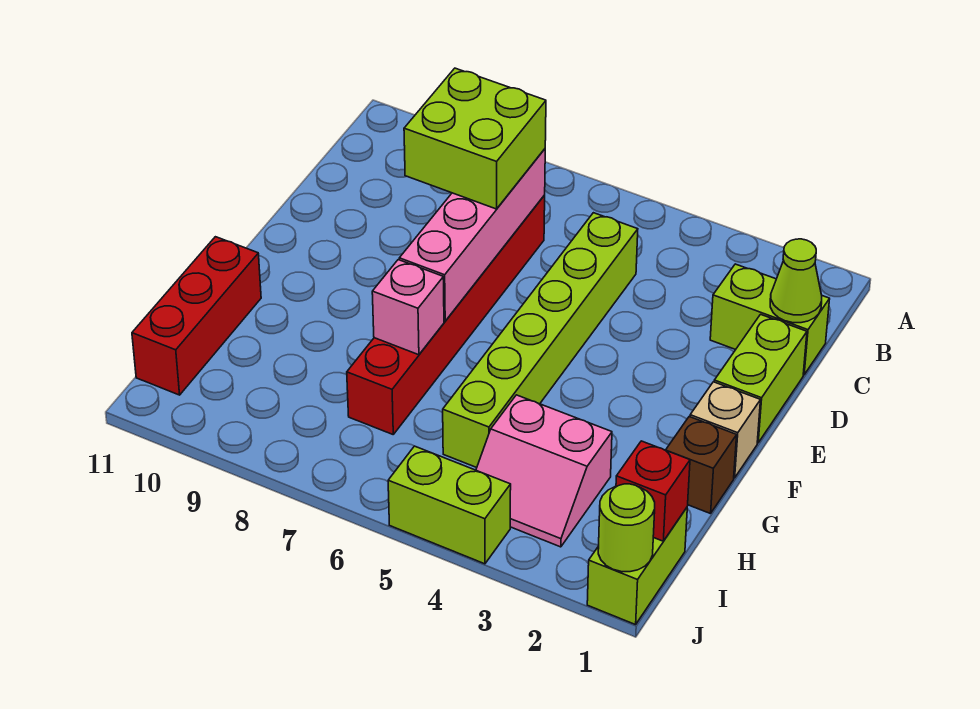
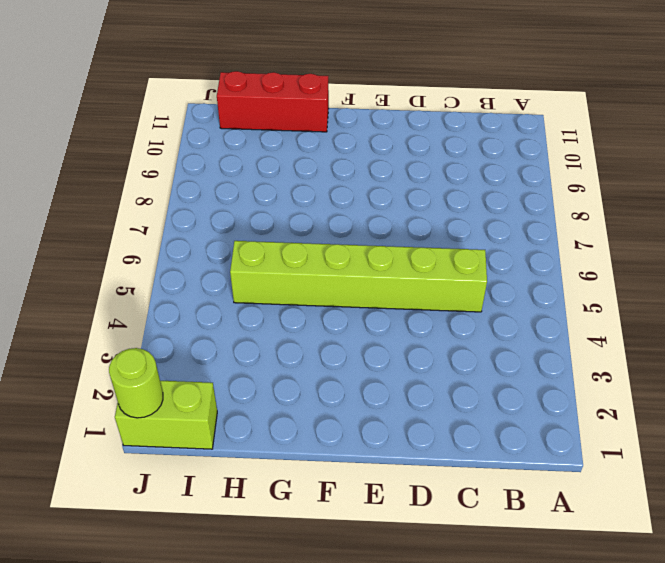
none -> lime brick C1:C2 level 1
none -> red brick C7:H7 level 1
none -> lime brick D1:E1 level 1

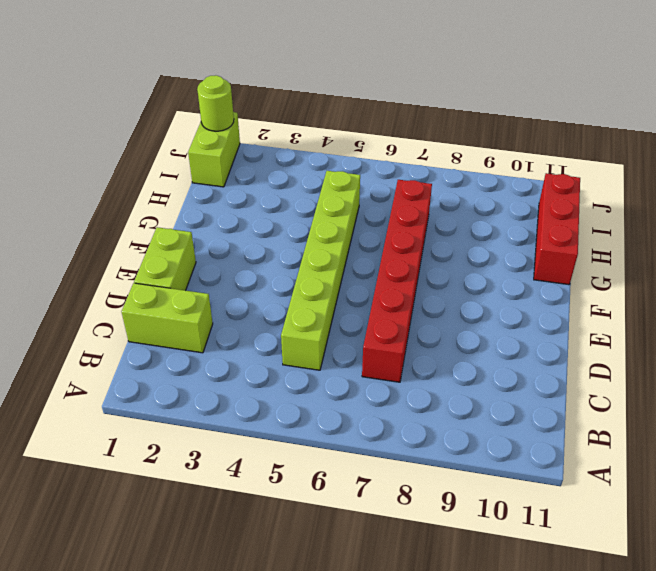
none -> tan brick F1 level 1
none -> brown brick G1 level 1
none -> pink slope H3:I4 level 1 top H

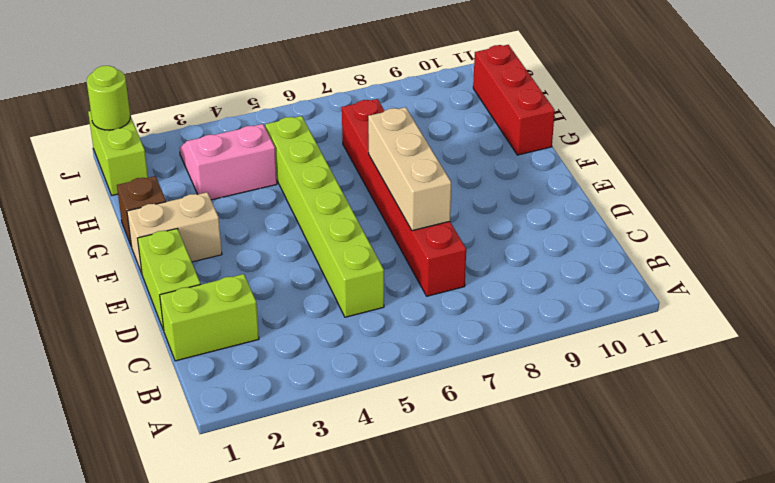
tan brick D7:F7 level 2 -> pink brick C7:F7 level 2
tan brick F1:F2 level 1 -> tan brick F1 level 1
none -> lime brick J4:J5 level 1
none -> lime cone C1 level 2
none -> pink brick G7 level 2

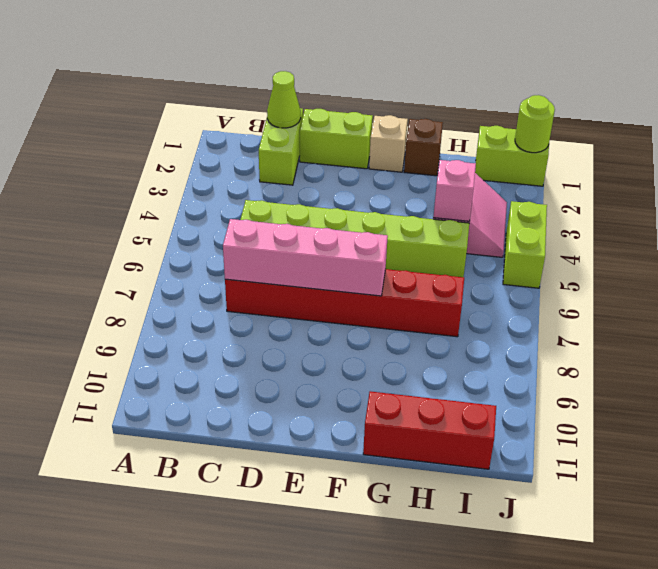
pink brick H4 level 2 -> pink brick G7 level 2
none -> red brick I1 level 2
none -> lime brick C7:D8 level 3

